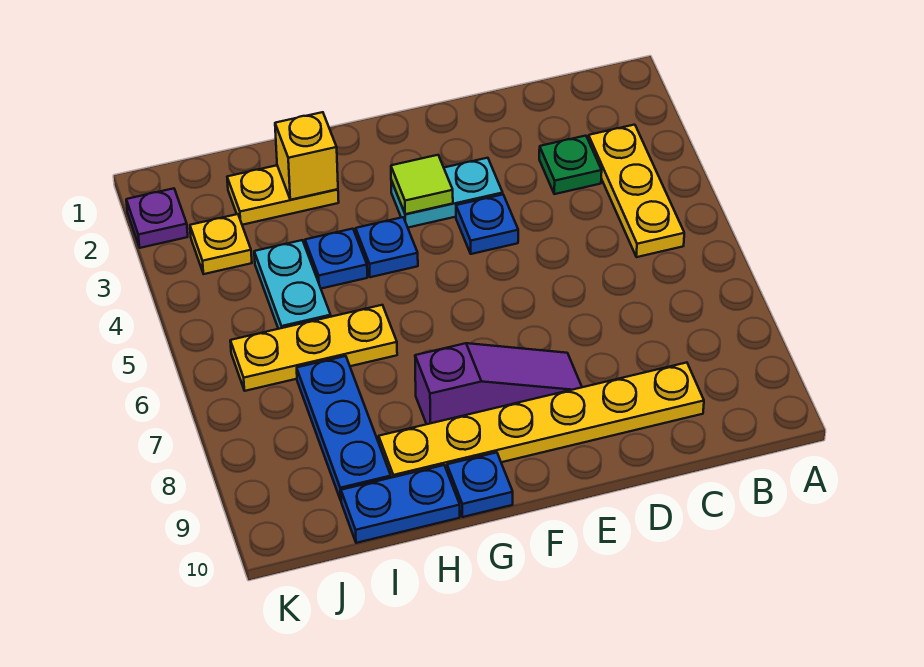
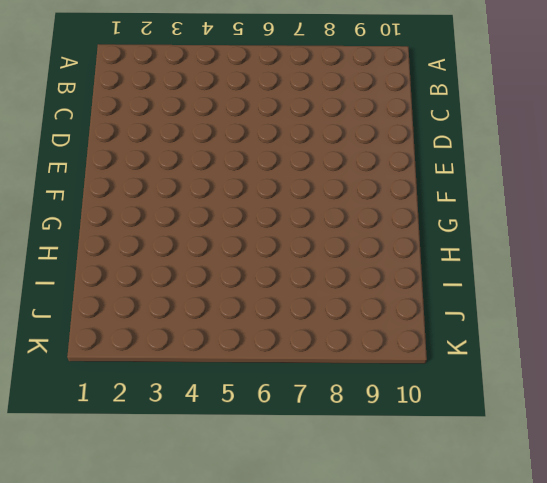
none -> yellow plate B3:B5 level 1
none -> green plate C3 level 1
none -> yellow plate C9:H9 level 1

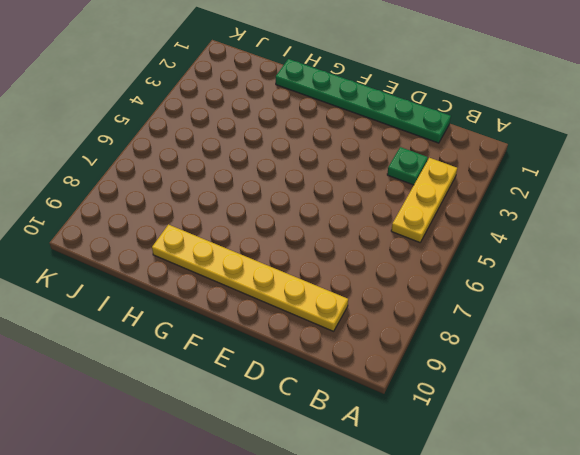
green plate C1:H1 level 1 -> none
none -> cyan plate E3:F3 level 1
none -> blue plate E4 level 1
none -> purple slope E8:G8 level 1 top G

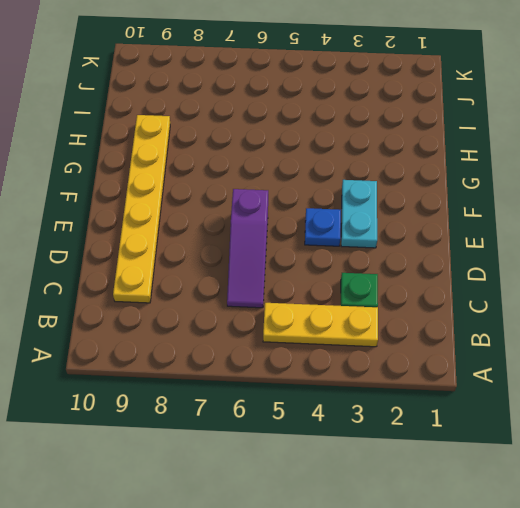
purple slope C6:E6 level 1 top E -> purple slope E8:G8 level 1 top G
none -> blue plate G4 level 1
none -> blue plate G10 level 1
none -> yellow plate H2:I2 level 1

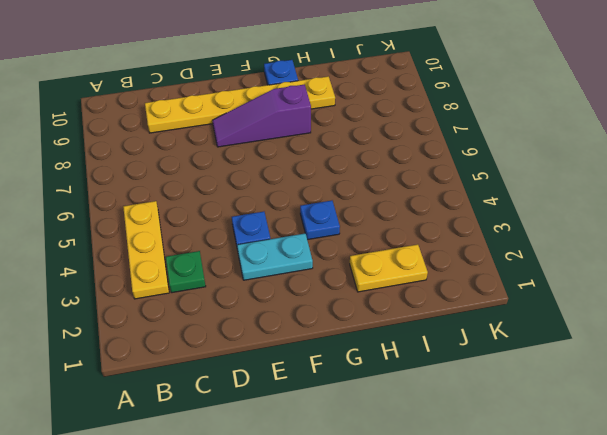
none -> blue plate H4 level 1
none -> yellow plate H6:J6 level 1
none -> blue plate H10:I10 level 1

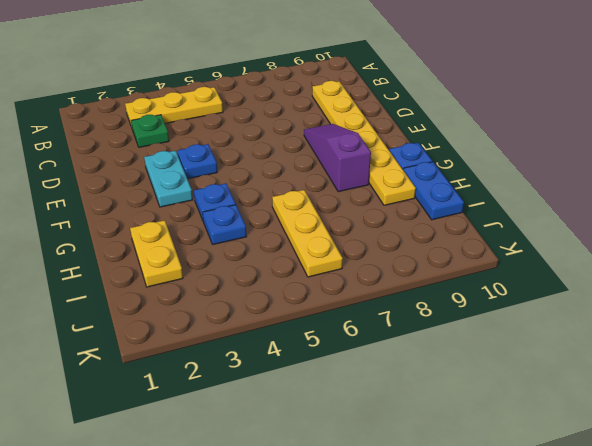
none -> cyan plate I4:I5 level 1
none -> blue plate I7:I9 level 1
none -> yellow plate J3 level 1

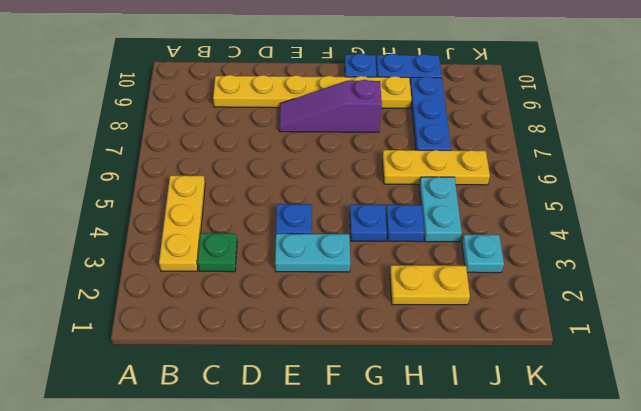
cyan plate J3 level 1 -> yellow plate J3 level 1
none -> purple plate K2 level 1
none -> lime tile F3 level 2
none -> yellow brick H2 level 2

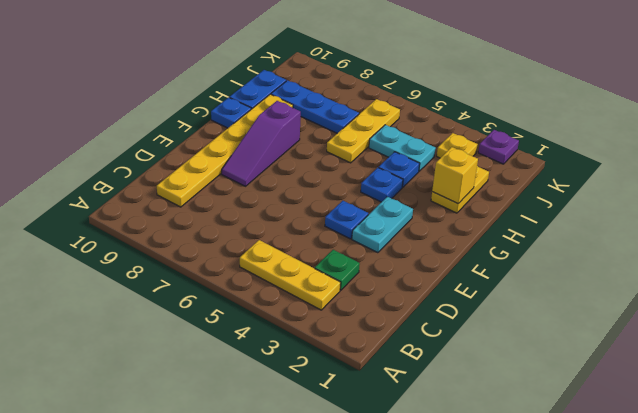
none -> lime tile F3 level 2

